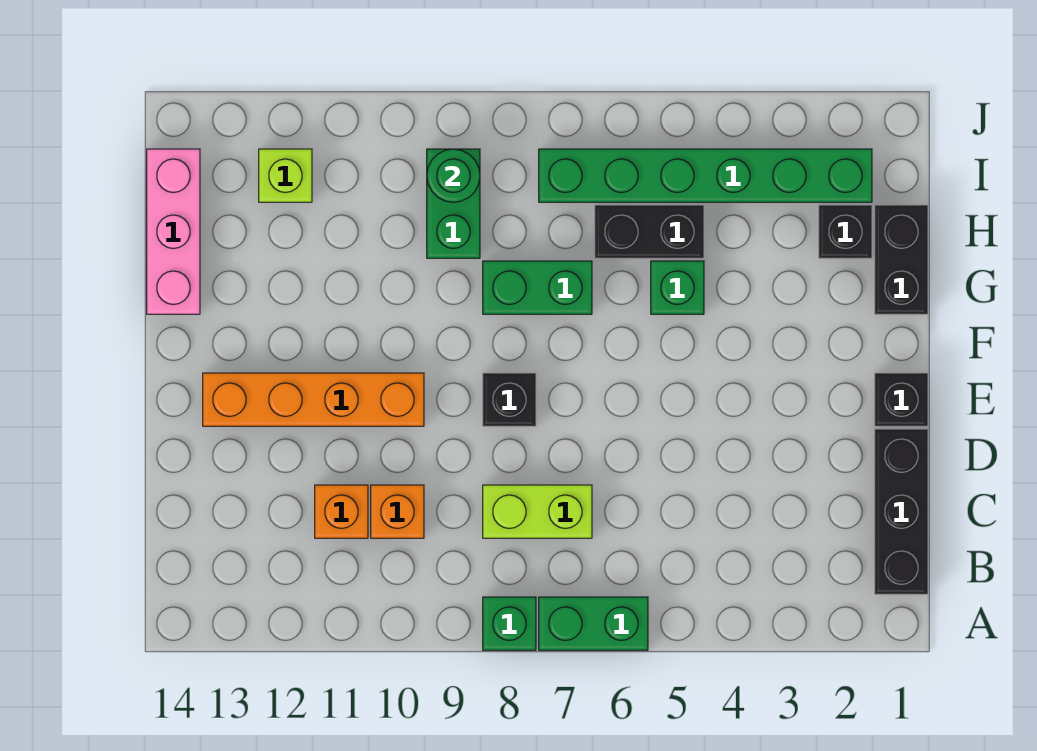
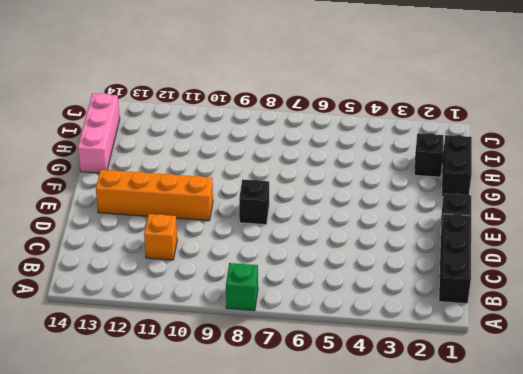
none -> green brick A6:A7 level 1
none -> lime brick C7:C8 level 1
none -> orange brick C10 level 1

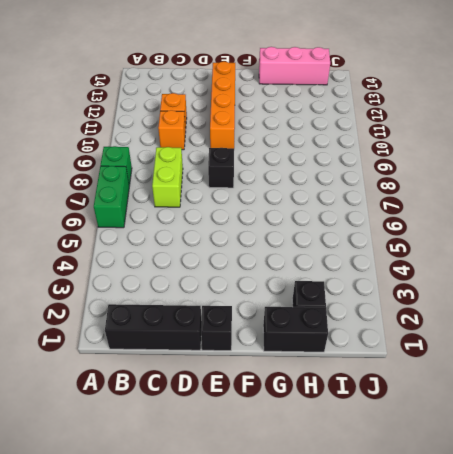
none -> green brick G5 level 1
none -> green brick G7:G8 level 1
none -> black brick H5:H6 level 1

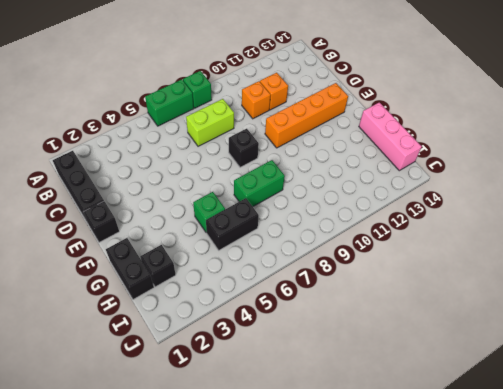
none -> green brick H9:I9 level 1
none -> green brick I2:I7 level 1
none -> lime brick I12 level 1

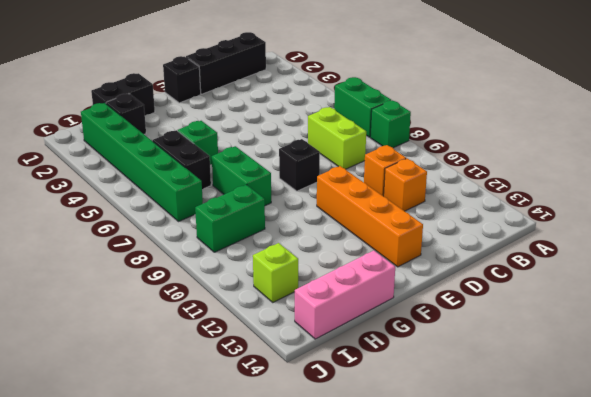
none -> green round brick I9 level 2

